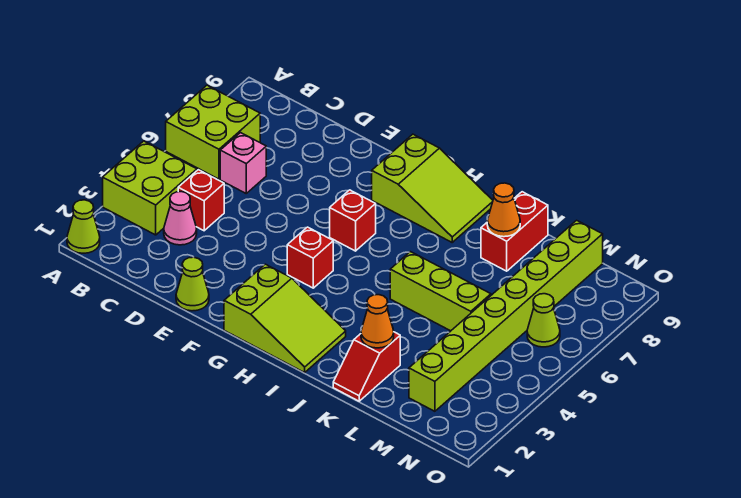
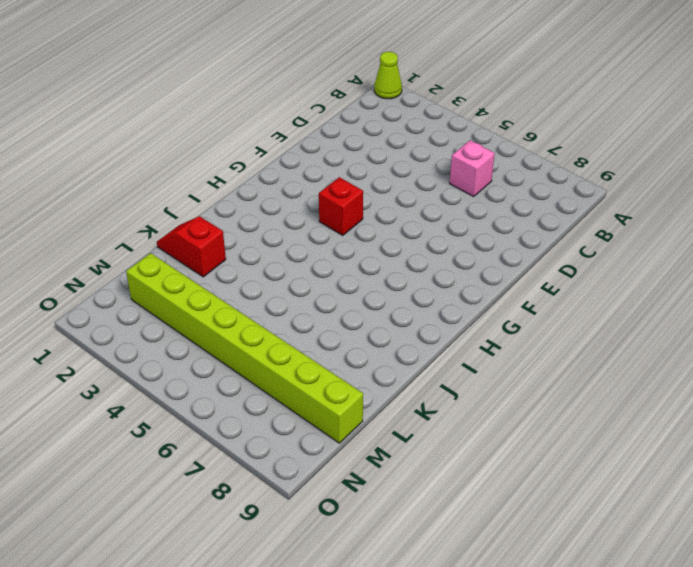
none -> lime brick A3:B4 level 1
none -> lime brick A6:B7 level 1
none -> pink cone C3 level 1

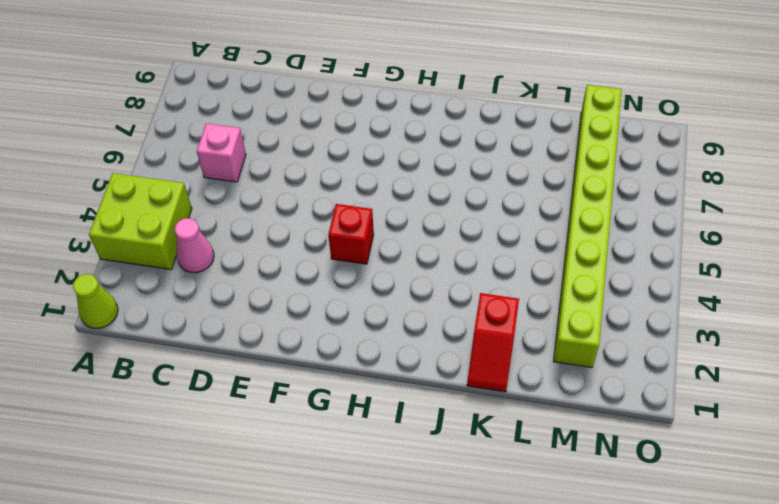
none -> lime brick A6:B7 level 1
none -> red brick C4 level 1
none -> lime cone E1 level 1

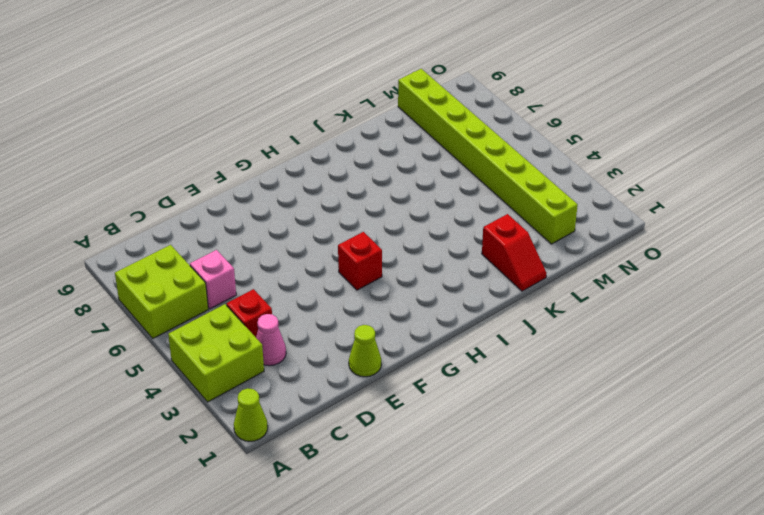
none -> lime slope G1:I2 level 1 top G
none -> red brick G6 level 1
none -> lime slope G8:I9 level 1 top G

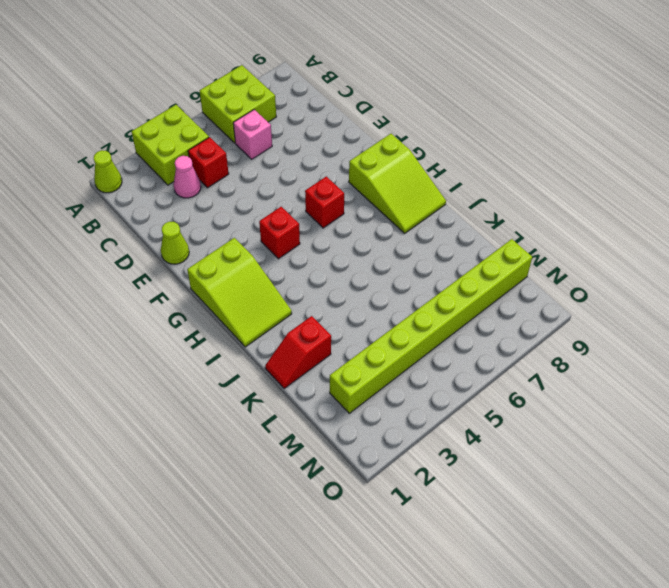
none -> lime brick J5:L5 level 1
none -> red brick K8:K9 level 1
none -> lime cone N6 level 1

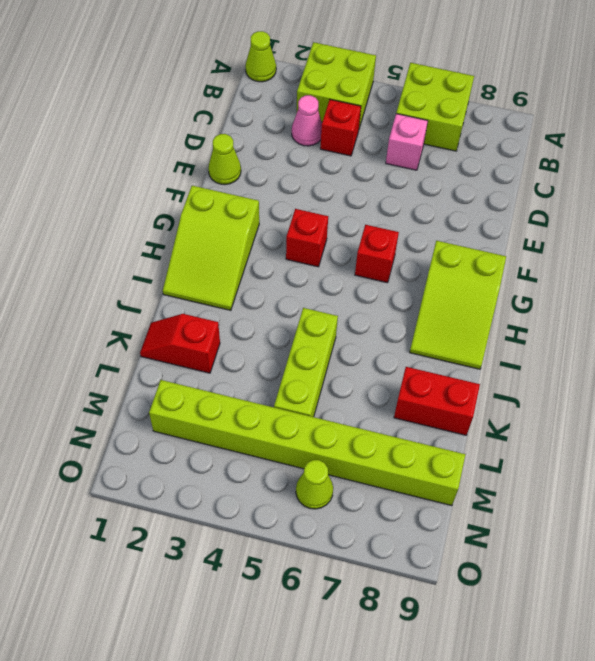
none -> orange cone K2 level 2
none -> orange cone K8 level 2

